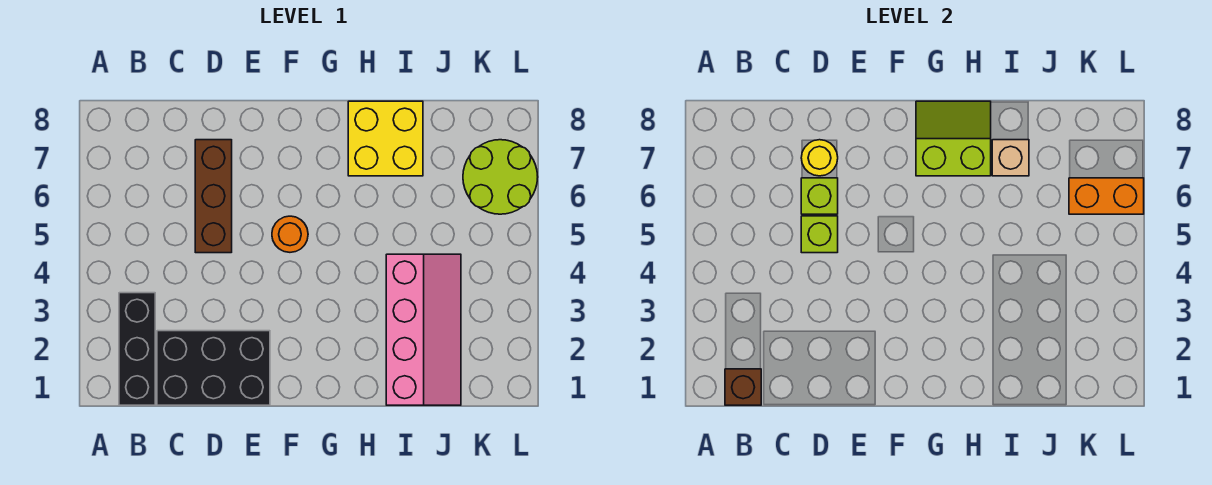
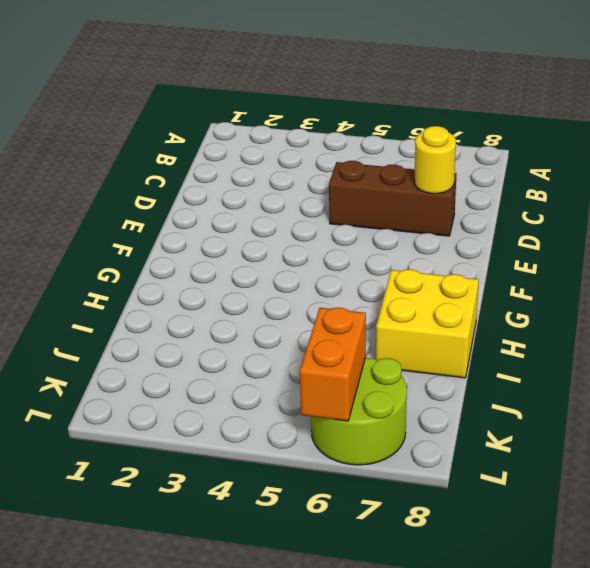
none -> black brick B1:B3 level 1
none -> black brick C1:E2 level 1
none -> orange round brick F5 level 1

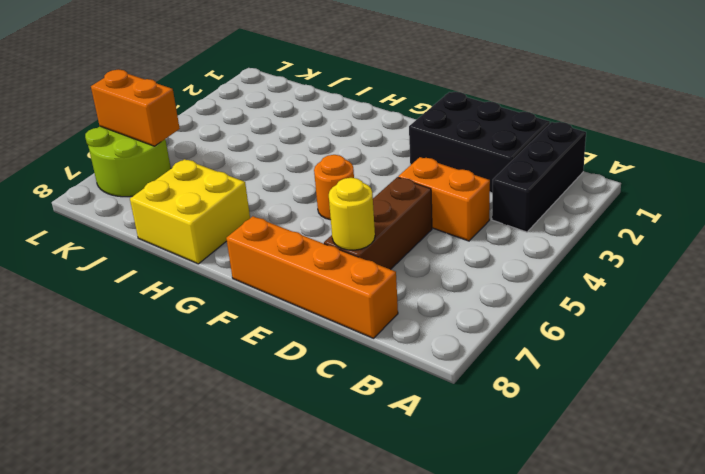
orange brick C4:D4 level 1 -> none
orange brick C8:F8 level 1 -> none
none -> pink slope I1:J4 level 1 top I
none -> brown brick B1 level 2
none -> lime brick D5 level 2

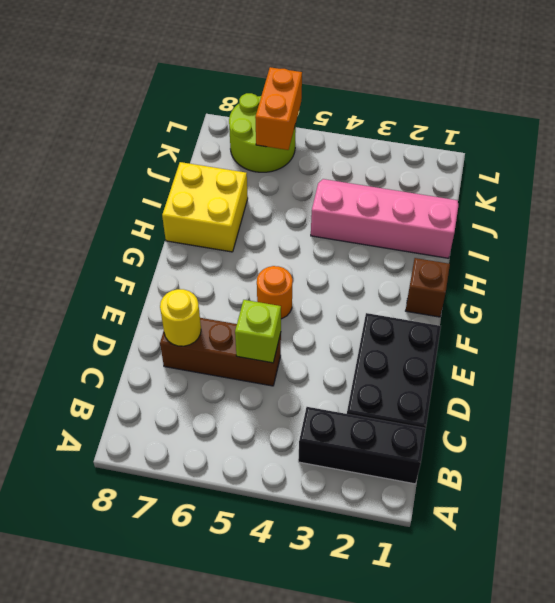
brown brick G1 level 1 -> brown brick B1 level 2
none -> lime brick D6 level 2
none -> lime slope G7:H8 level 2 top 7
none -> tan brick I7 level 2

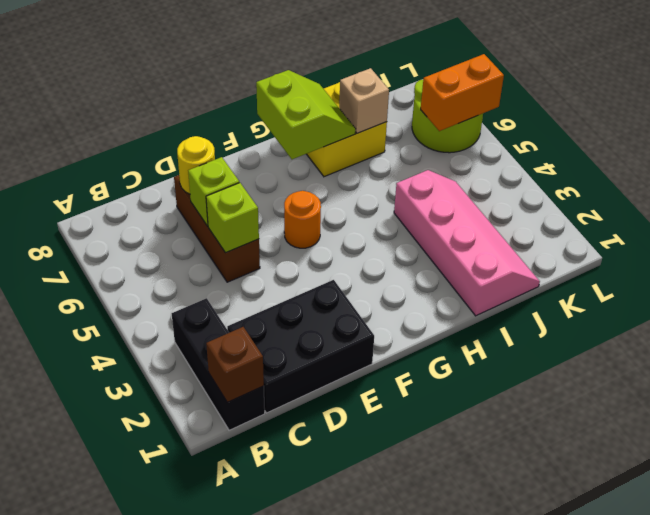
lime slope G7:H8 level 2 top G -> lime slope G7:H8 level 2 top 7

